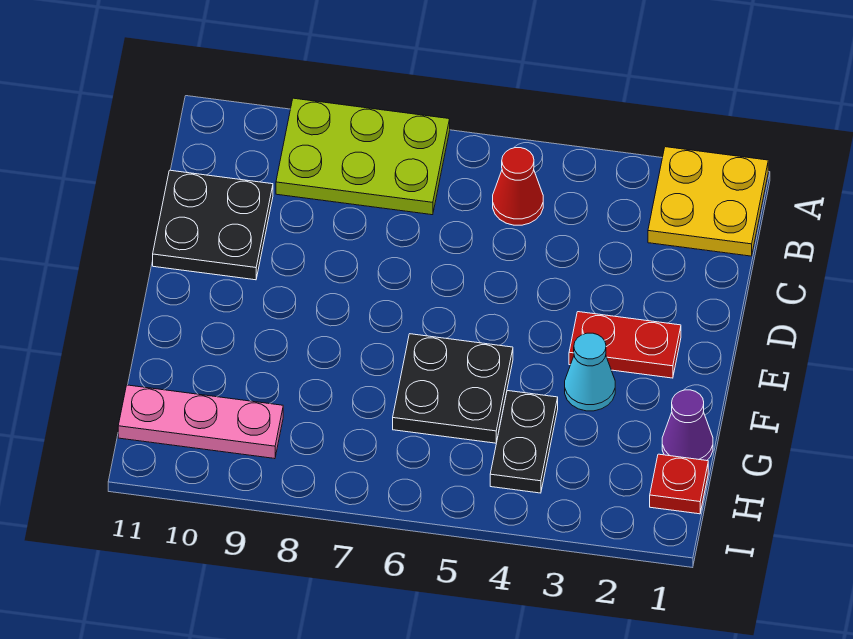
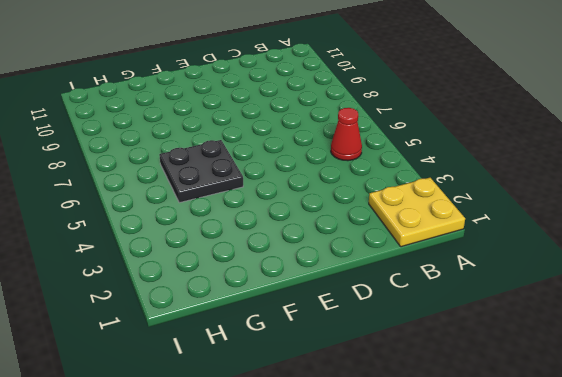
none -> lime plate A7:B9 level 1
none -> black plate C10:D11 level 1

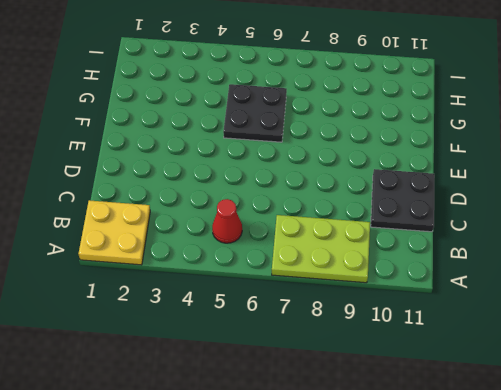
none -> red plate E2:E3 level 1
none -> cyan cone F3 level 1

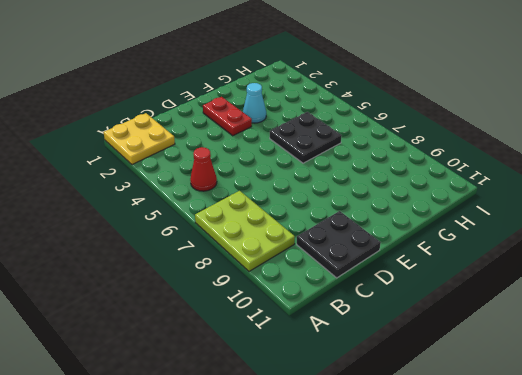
none -> purple cone G1 level 1
none -> black plate G4:H4 level 1

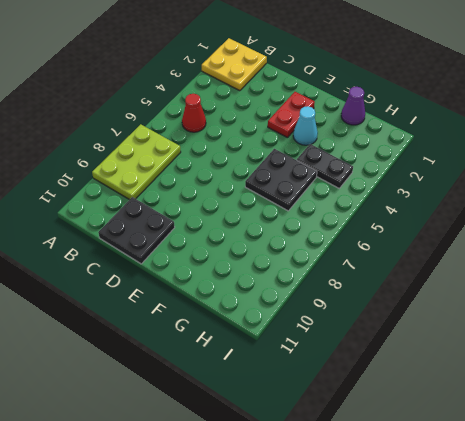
none -> red plate H1 level 1
none -> pink plate H9:H11 level 1

